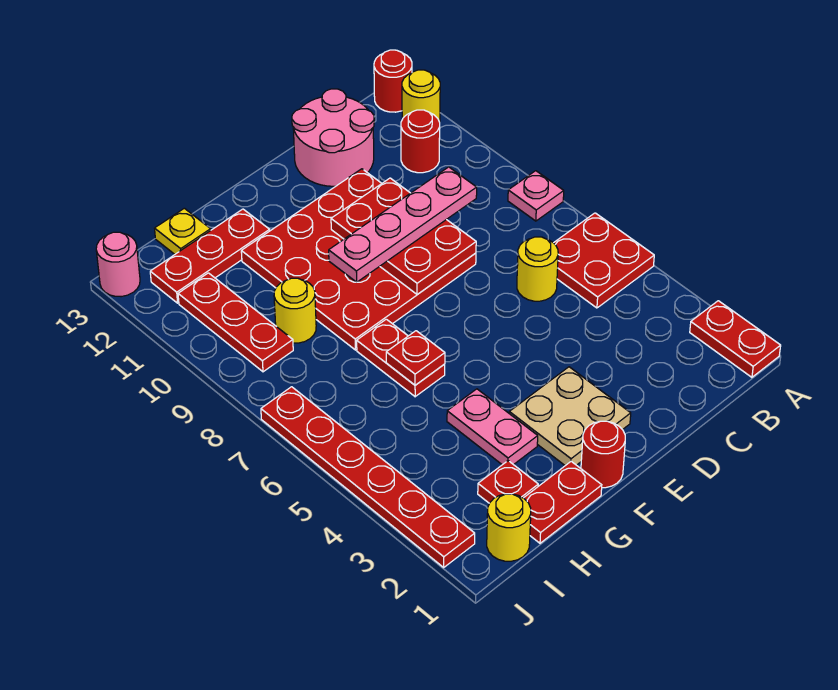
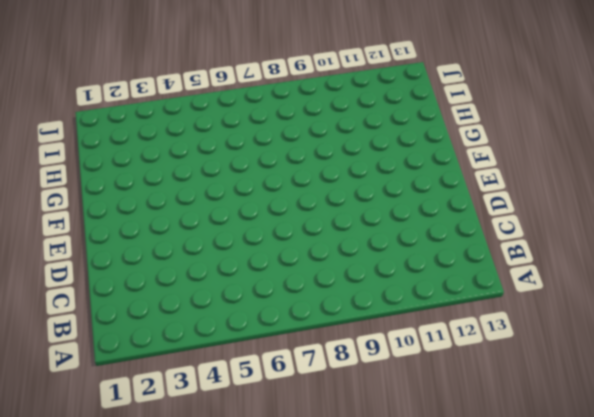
none -> red plate A1:A2 level 1
none -> red plate A5:B6 level 1
none -> pink plate A8 level 1

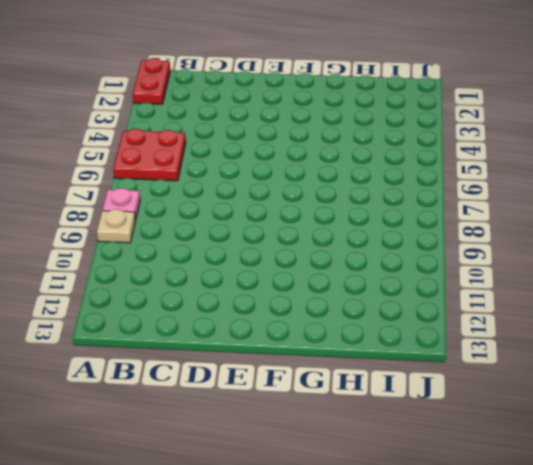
tan plate A9 level 1 -> none
none -> yellow round brick A12 level 1
none -> red round brick A13 level 1
none -> red round brick B11 level 1

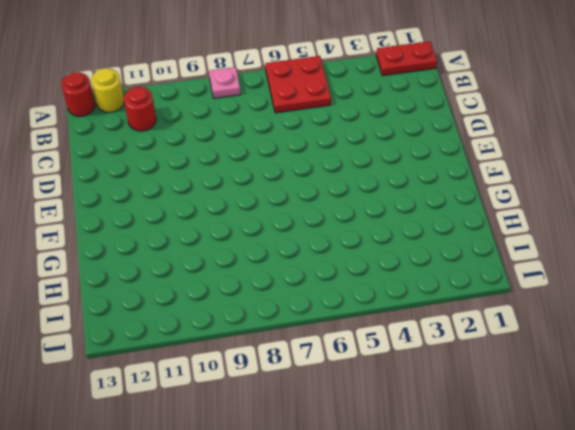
none -> yellow round brick C6 level 1
none -> pink round brick C12:D13 level 1
none -> red plate D8:G11 level 1

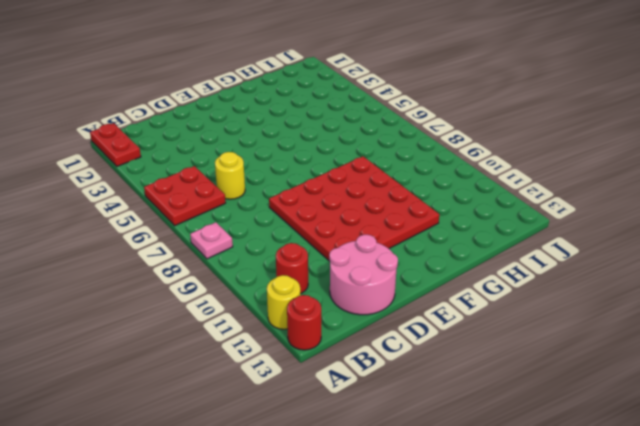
none -> tan plate E2:F3 level 1
none -> red round brick F1 level 1
none -> red plate G1:H1 level 1

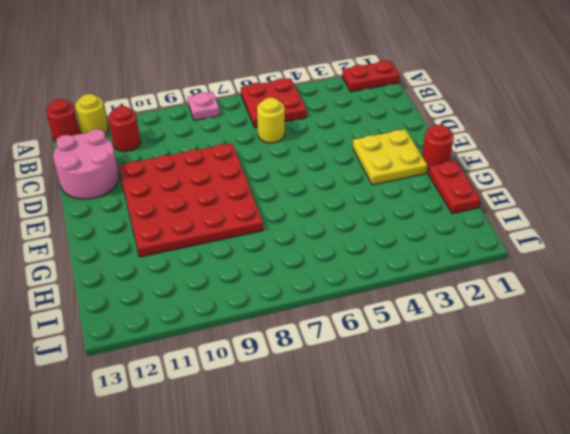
yellow plate E2:F3 level 1 -> tan plate E2:F3 level 1
none -> pink plate G3:G4 level 1
none -> red plate G6:G7 level 1
none -> red plate G12:I12 level 1

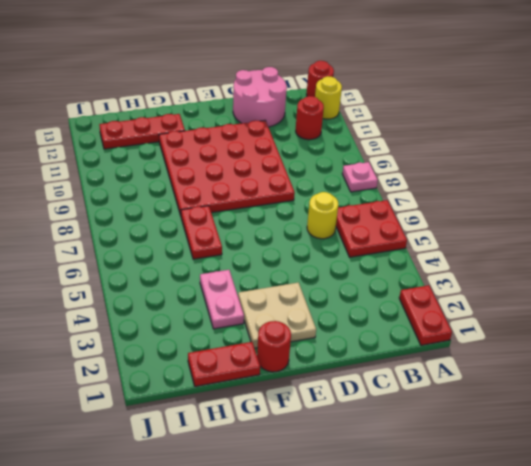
none -> red plate H2 level 1
none -> yellow round brick H9 level 1
none -> yellow plate H13 level 1

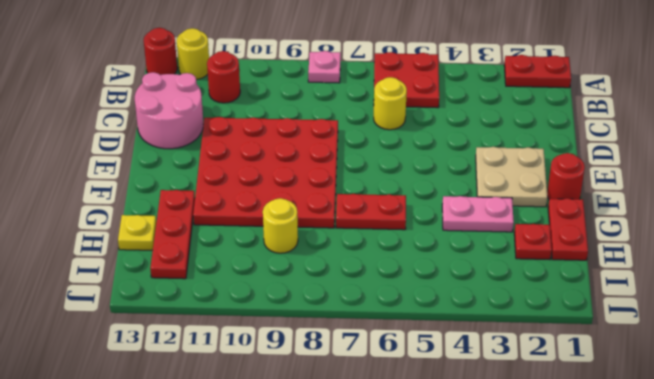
none -> yellow round brick I1 level 1
none -> red plate I9:I11 level 1
none -> red plate J2:J7 level 1

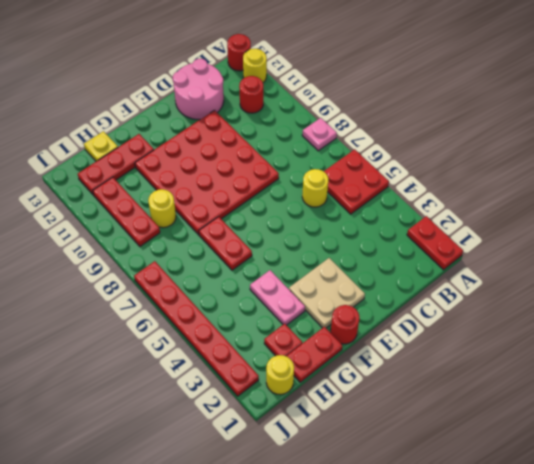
none -> pink round brick J13 level 1
none -> red plate D8:E10 level 2
none -> red plate G6 level 2

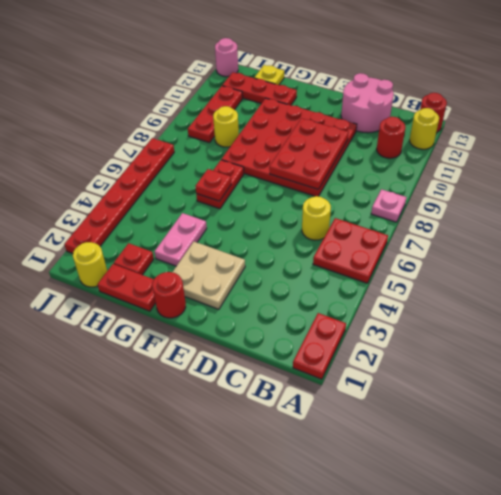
none -> pink plate C9:F9 level 3

